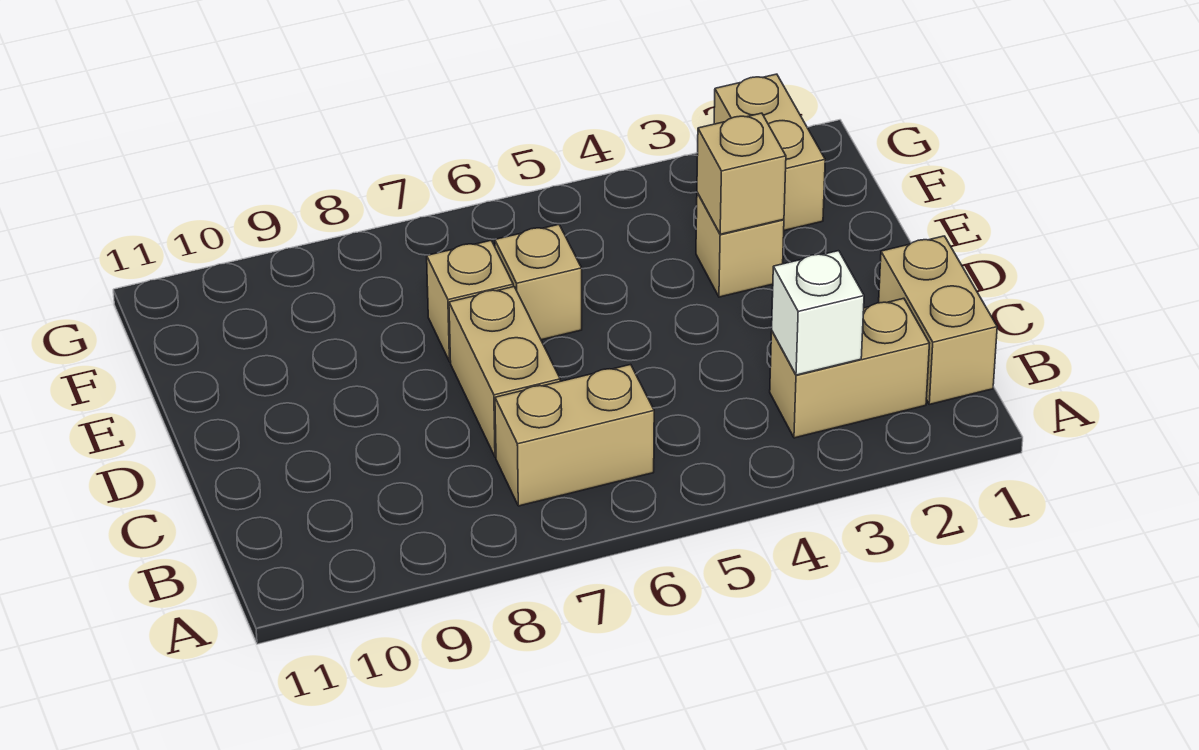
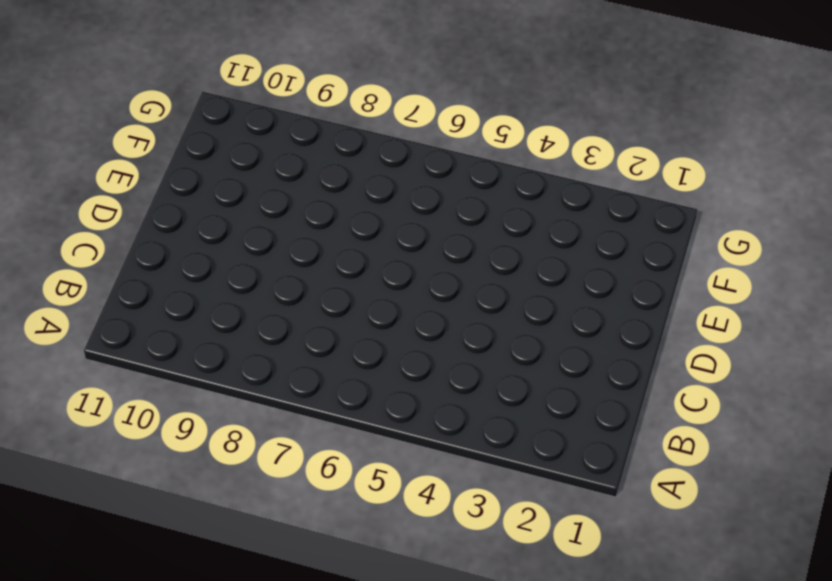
none -> tan brick B1:C1 level 1
none -> tan brick B2:B3 level 1

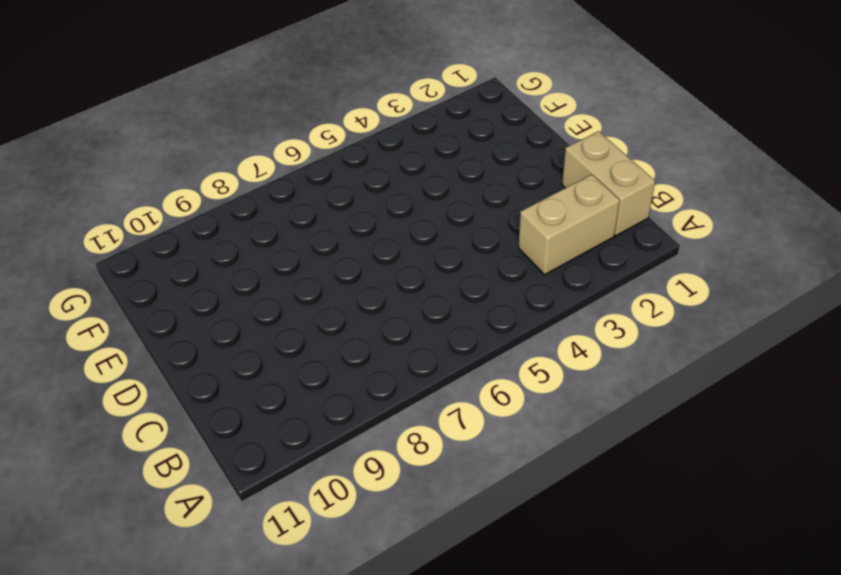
none -> tan brick B6:B7 level 1
none -> tan brick C7:D7 level 1

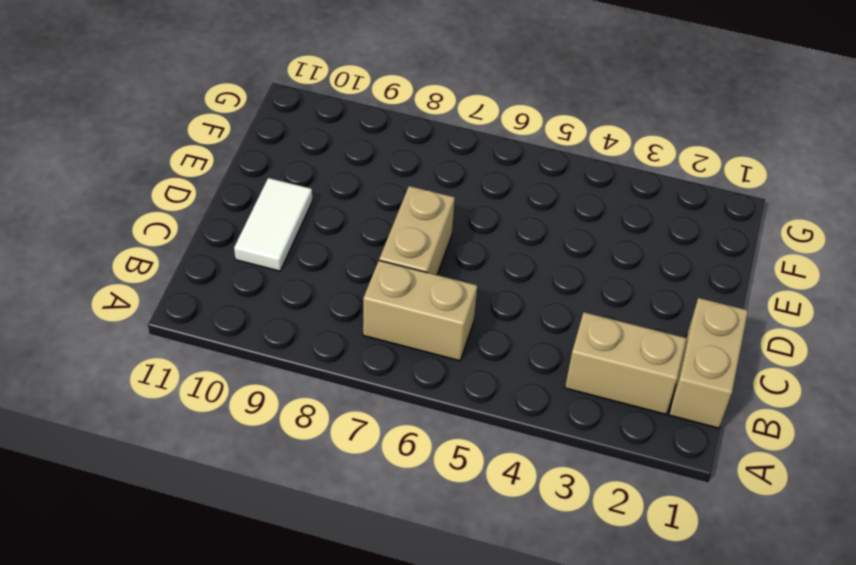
white tile C10:D10 level 1 -> none
none -> tan brick E3 level 1
none -> tan brick E6 level 1

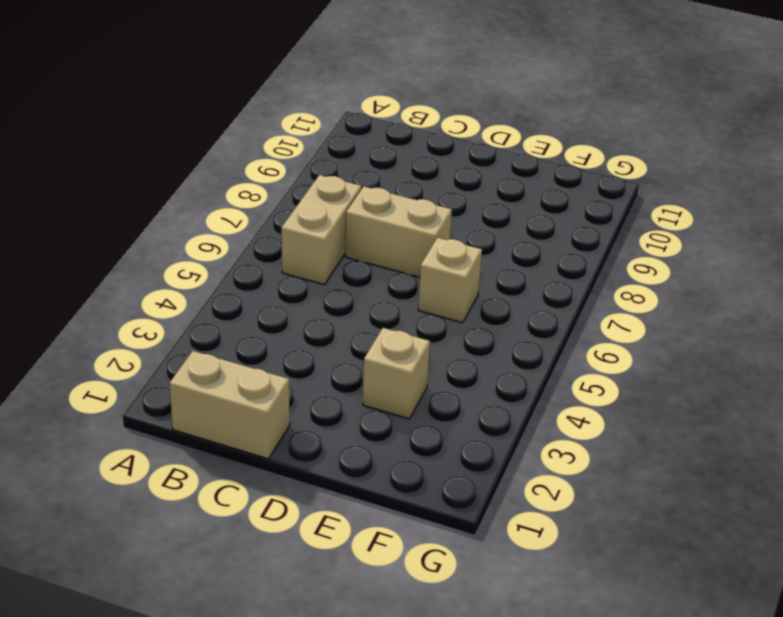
none -> tan brick B2:B3 level 1
none -> tan brick E7 level 1

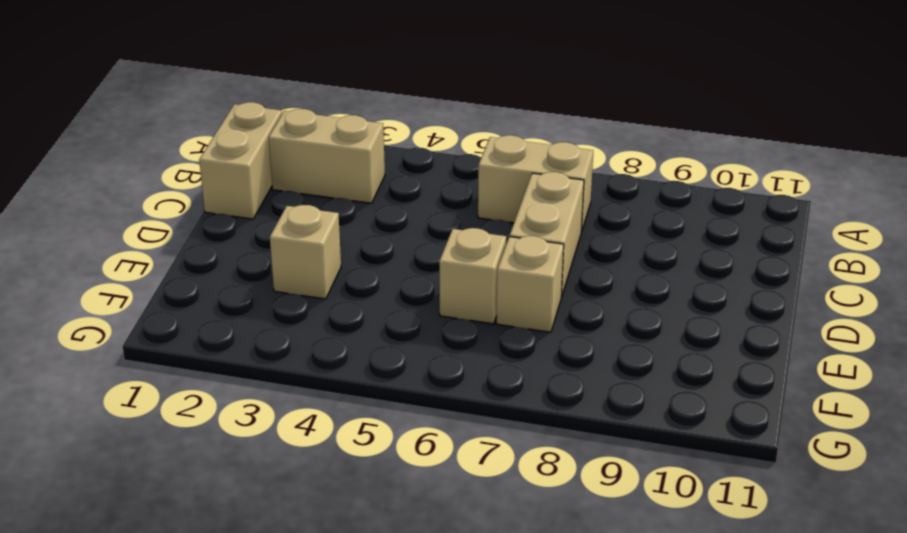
none -> tan brick F2:G2 level 1
none -> white brick B3 level 2

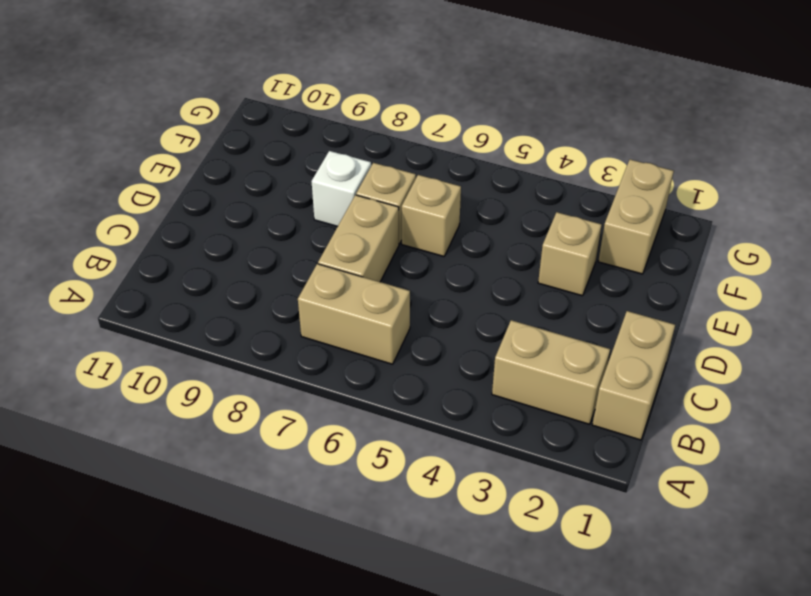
white brick E8 level 1 -> white brick B3 level 2
none -> tan brick E3 level 2

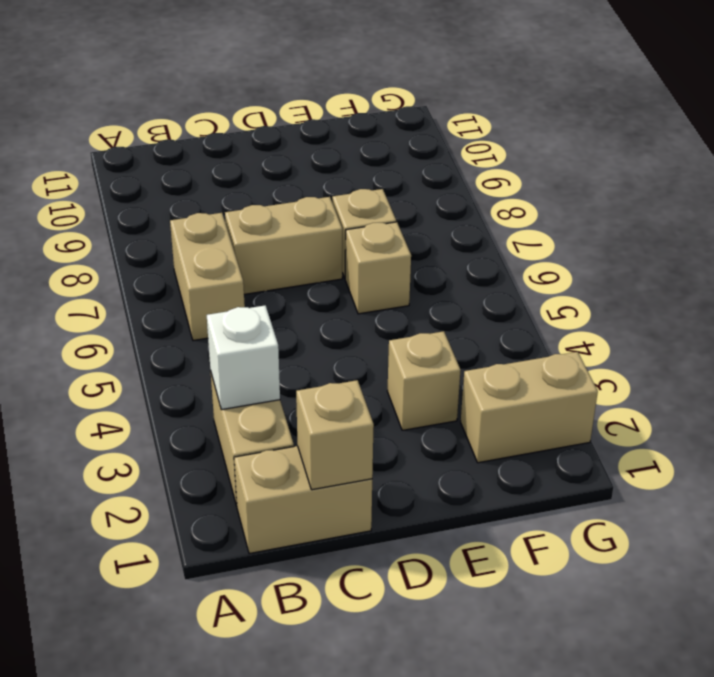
tan brick C1 level 2 -> tan brick E3 level 2

